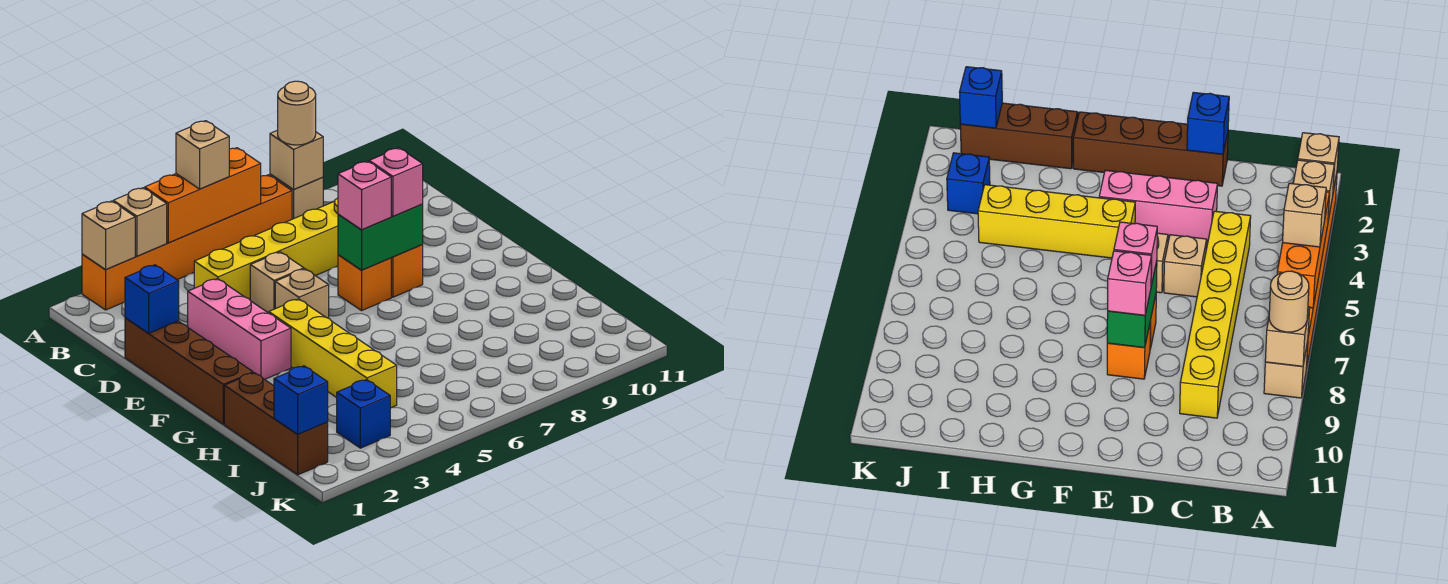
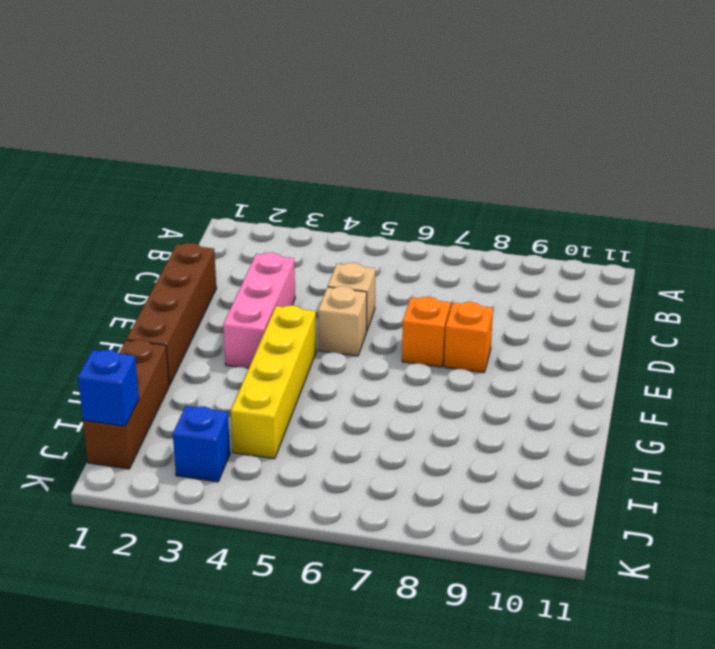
none -> orange brick A2:A7 level 1
none -> tan brick A8 level 1
none -> yellow brick C4:C9 level 1

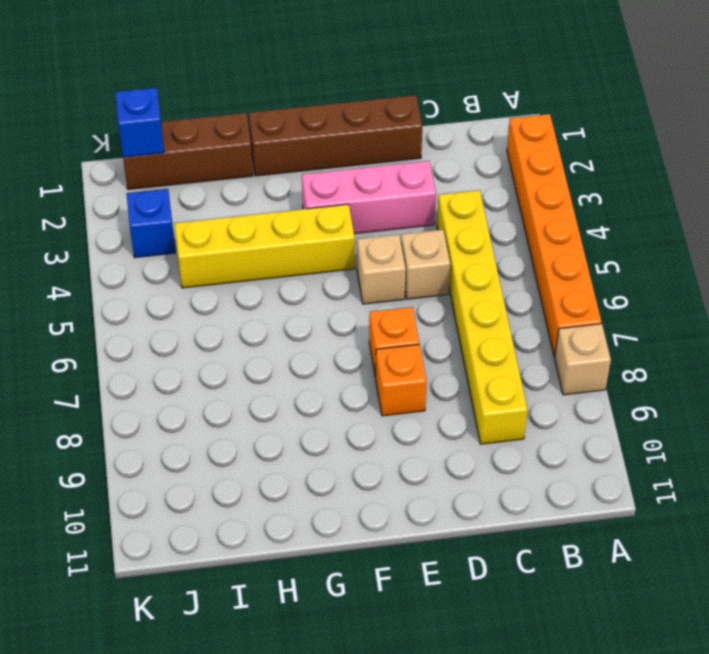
none -> tan brick A2 level 2
none -> tan brick A3 level 2
none -> orange brick A4:A6 level 2

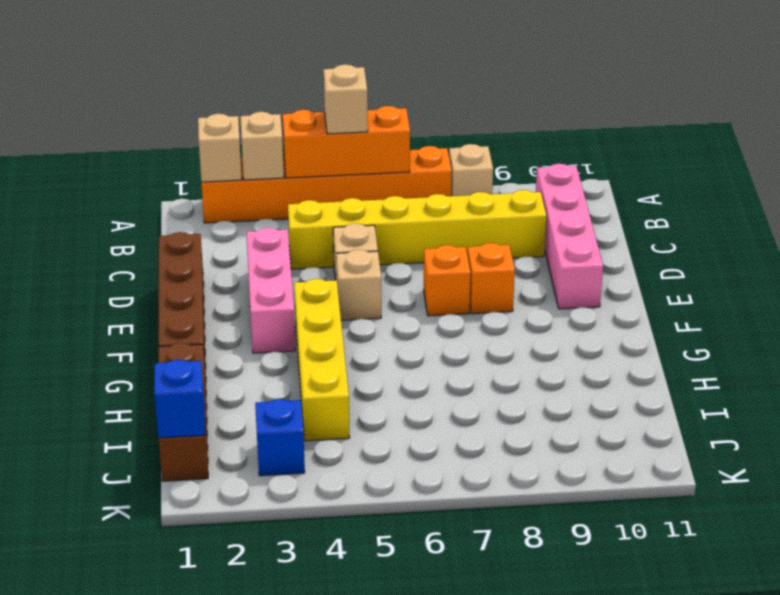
pink brick B10:E10 level 1 -> none
none -> tan brick A8 level 2
none -> blue brick D1 level 2
none -> green brick E7:E8 level 2

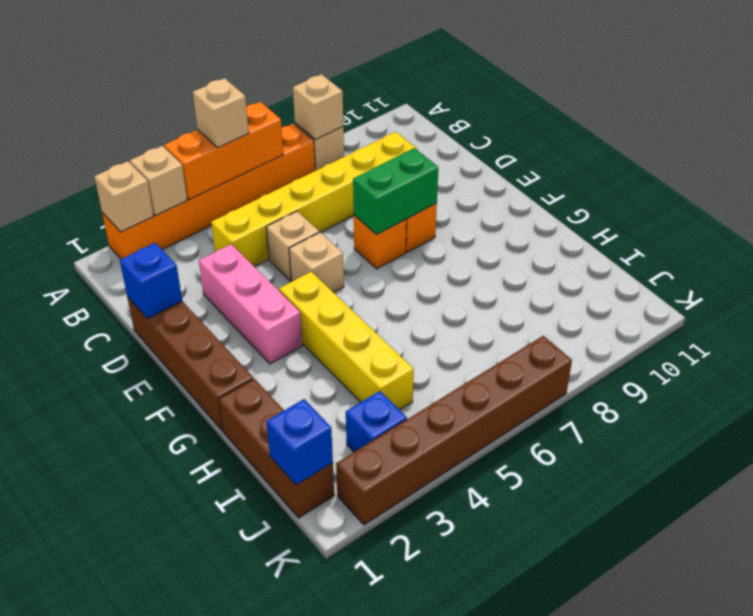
brown brick K2:K7 level 1 -> none
none -> tan round brick A8 level 3
none -> pink brick E7 level 3
none -> pink brick E8 level 3

